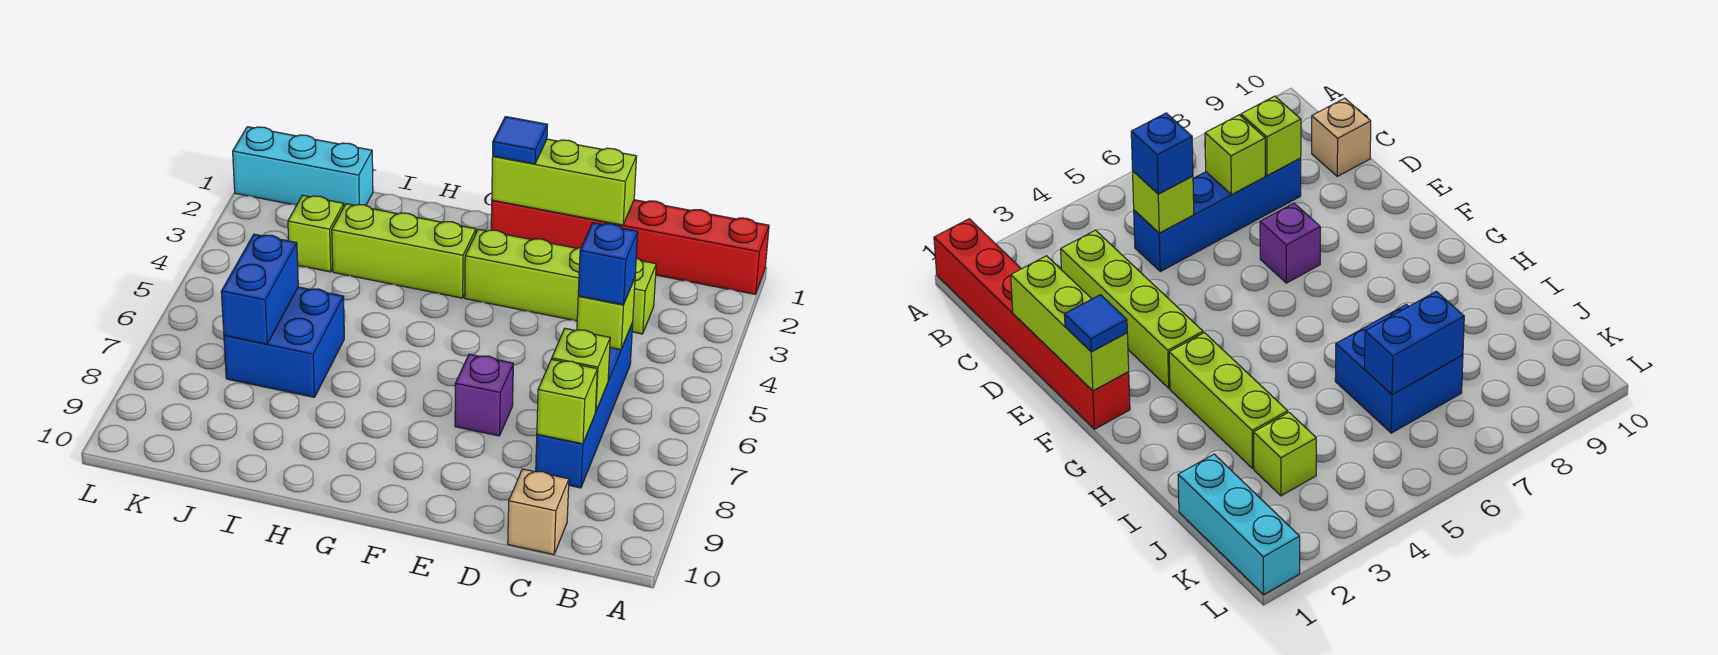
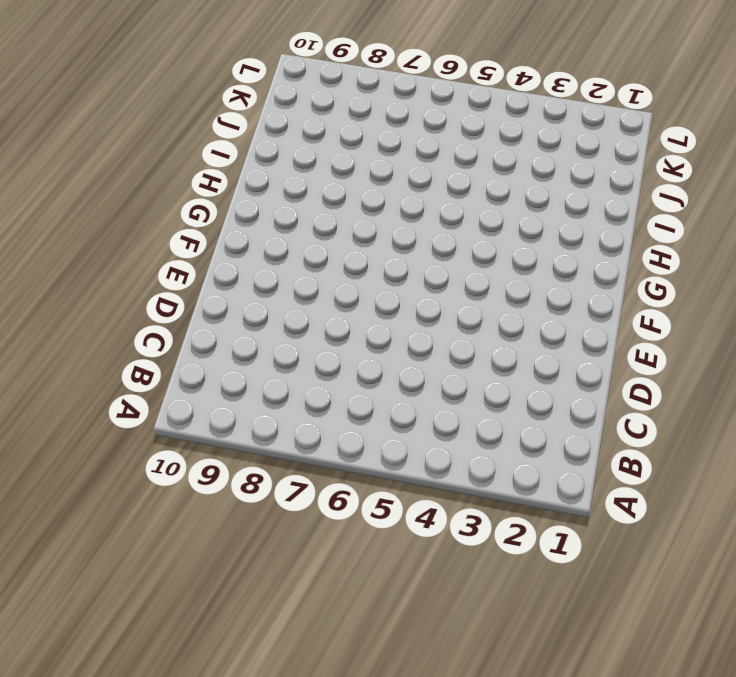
none -> red brick A1:F1 level 1
none -> lime brick C3:F3 level 1
none -> blue brick C5:C8 level 1

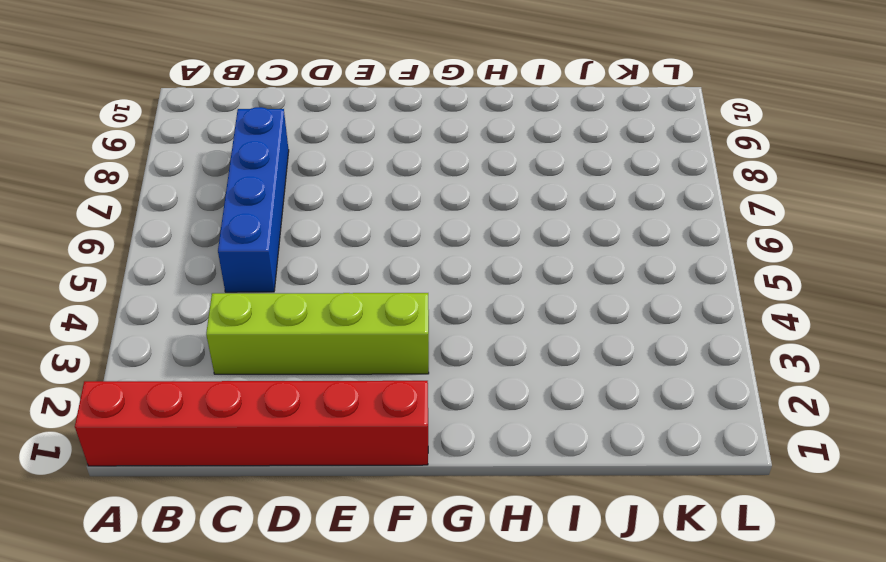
none -> tan brick C10 level 1
none -> purple brick E7 level 1
none -> lime brick G3:I3 level 1

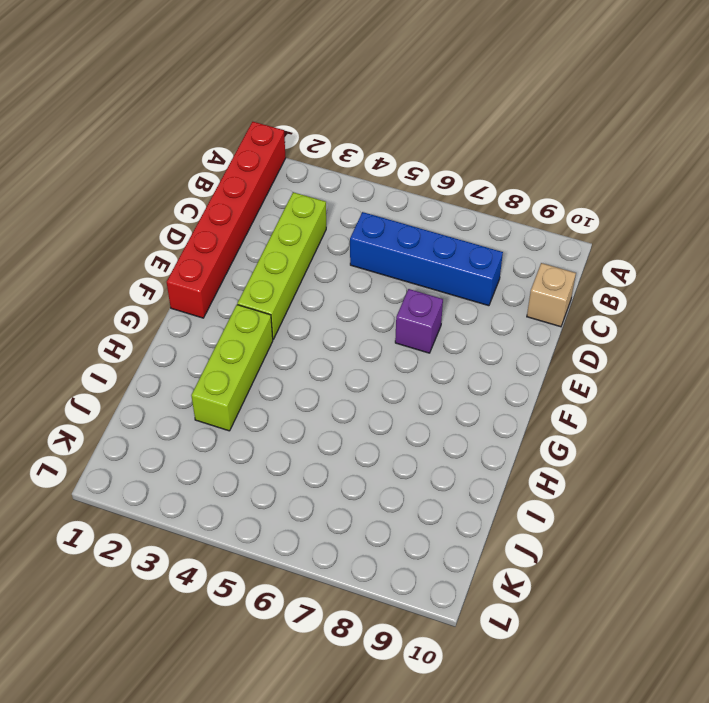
none -> blue brick I6:J7 level 1
none -> cyan brick J1:L1 level 1
none -> lime brick J3 level 1

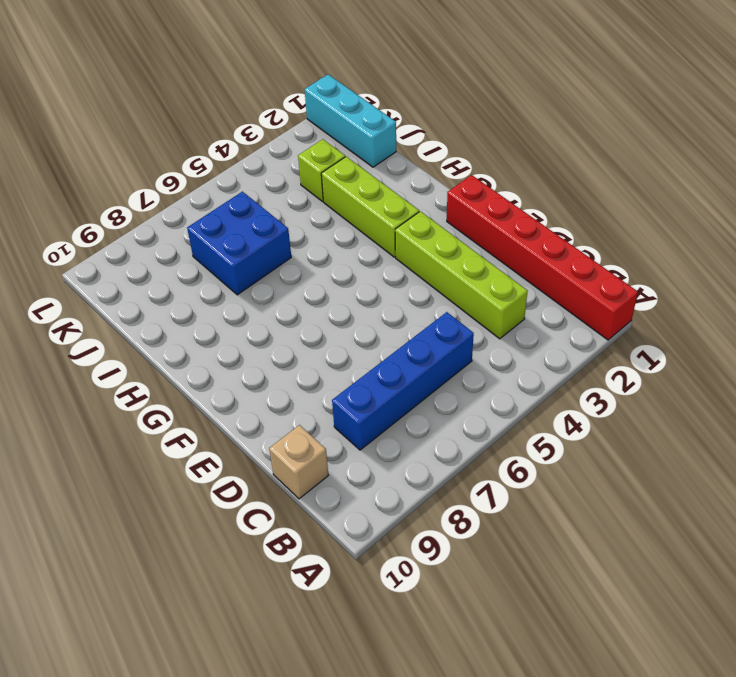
none -> purple brick E7 level 1
none -> lime brick C5 level 2
none -> lime brick C7 level 2

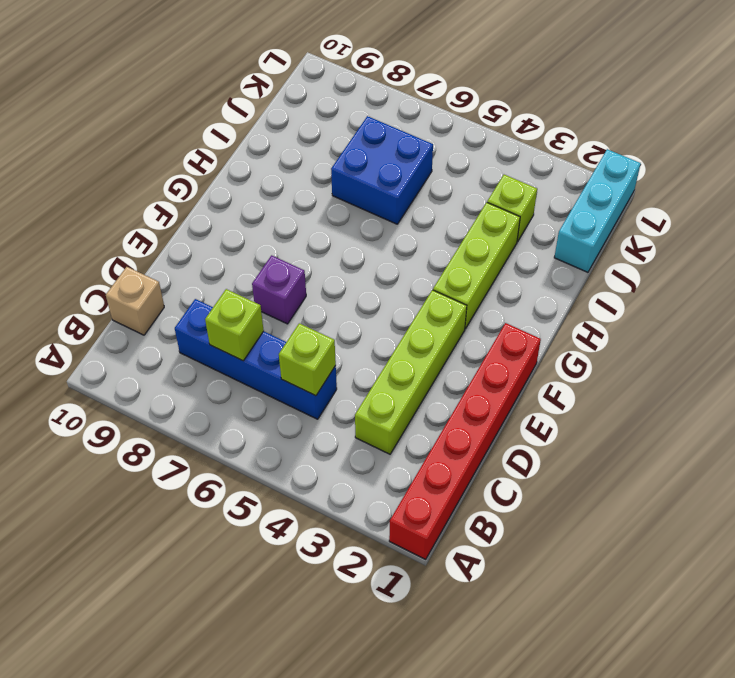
none -> lime brick C8 level 2
none -> lime brick D1:F1 level 2
none -> blue brick J6:J7 level 2

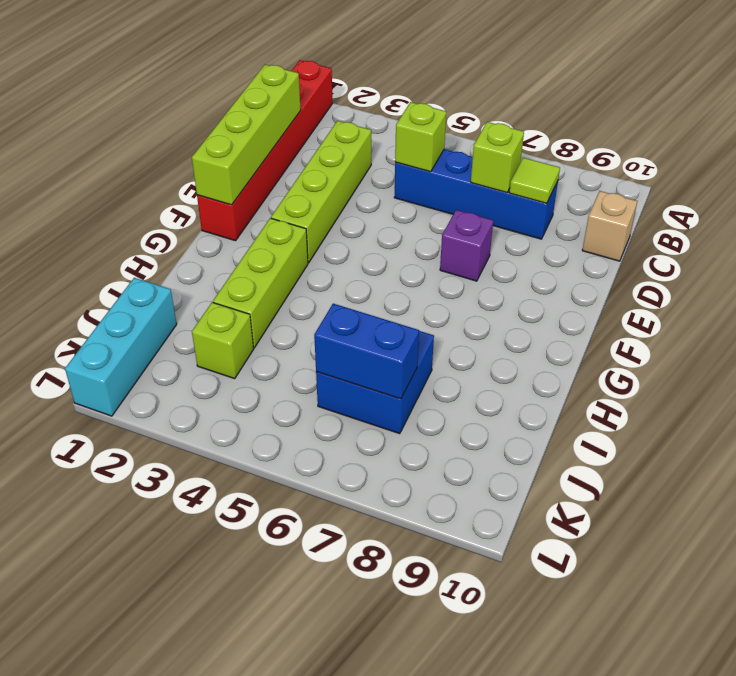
lime brick C1:F1 level 2 -> lime brick D1:F1 level 2
lime tile C8 level 2 -> lime brick C8 level 2
none -> blue brick C5 level 3
none -> blue tile F1 level 3

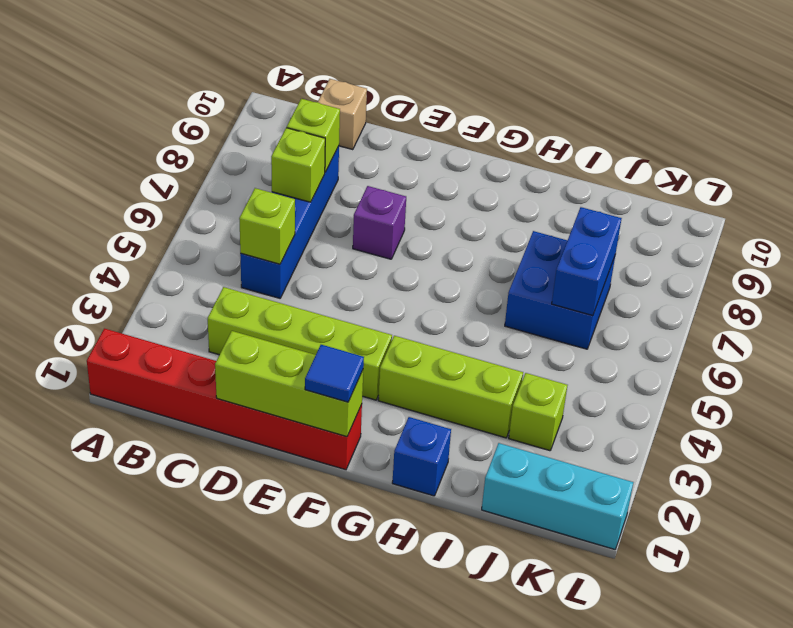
blue brick H1 level 1 -> blue brick C5 level 3

